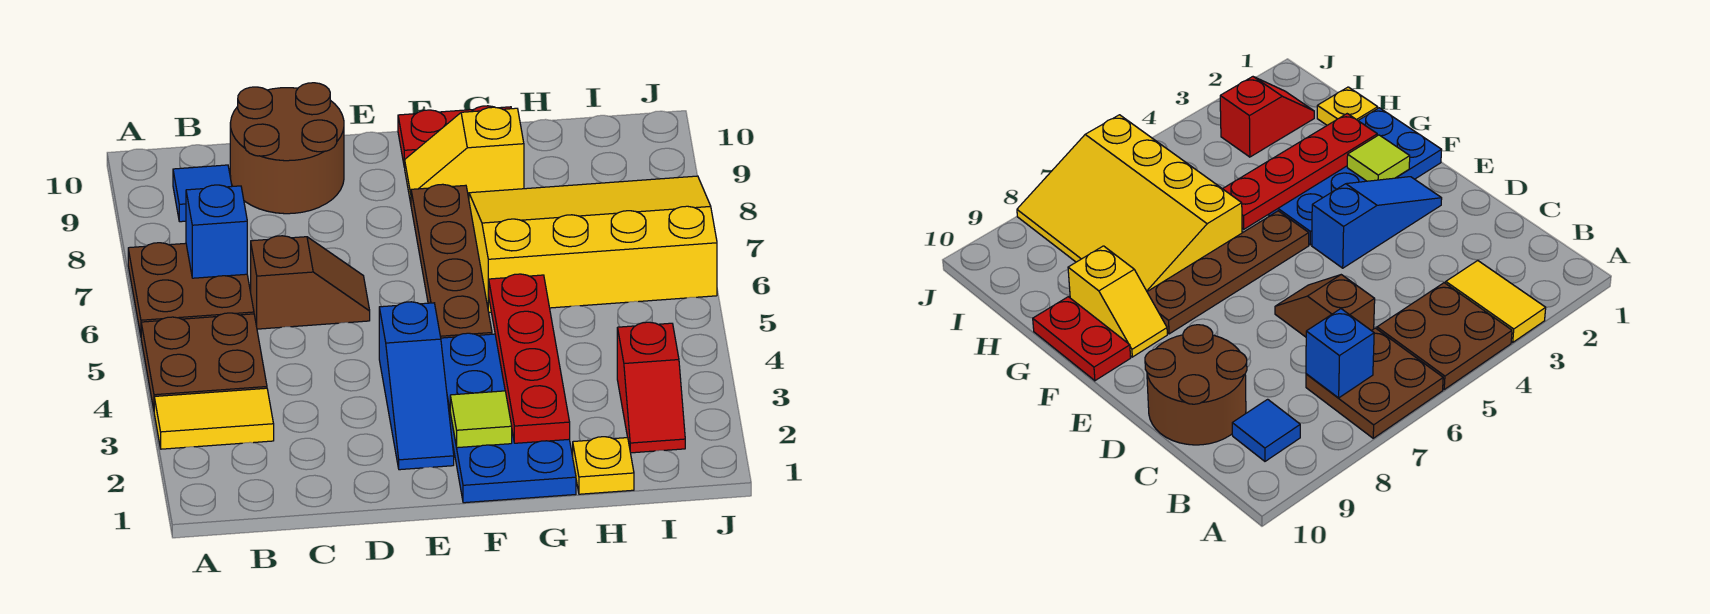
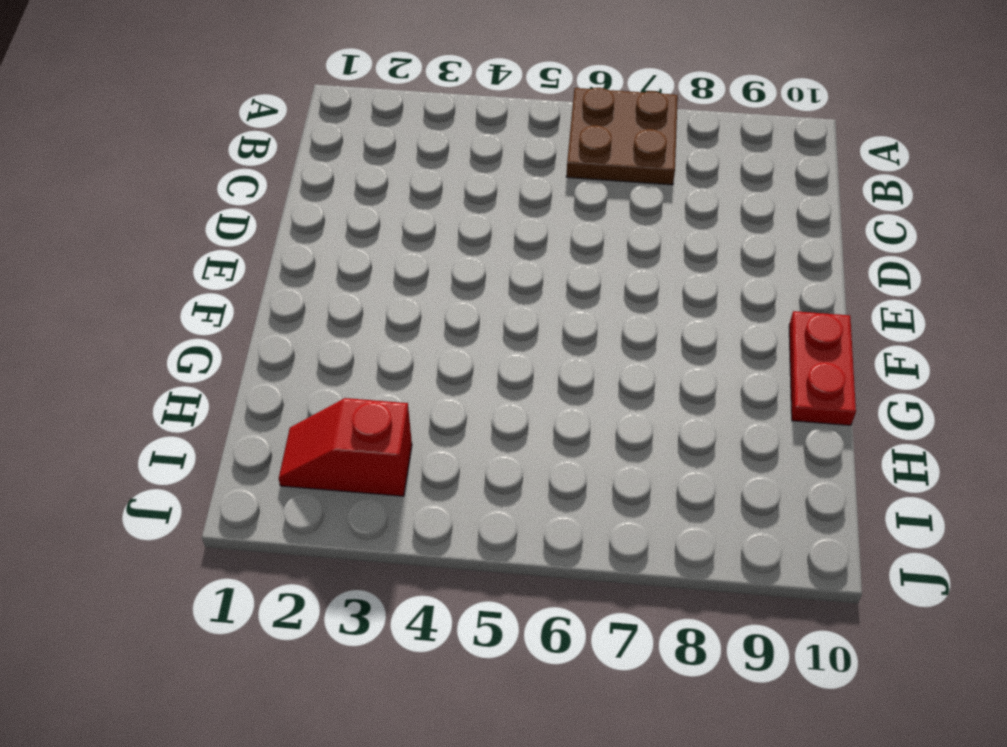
none -> yellow tile A3:B3 level 1
none -> brown plate A4:B5 level 1
none -> blue tile B9 level 1

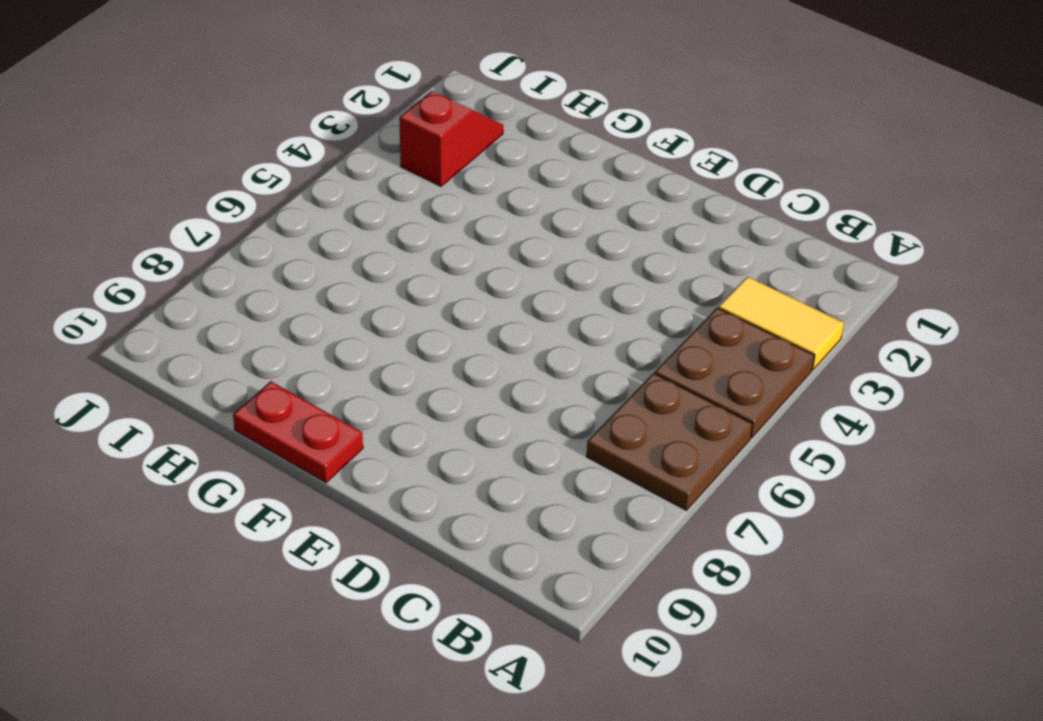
none -> blue tile B9 level 1
none -> brown slope C6:D6 level 1 top C
none -> brown round brick C9:D10 level 1

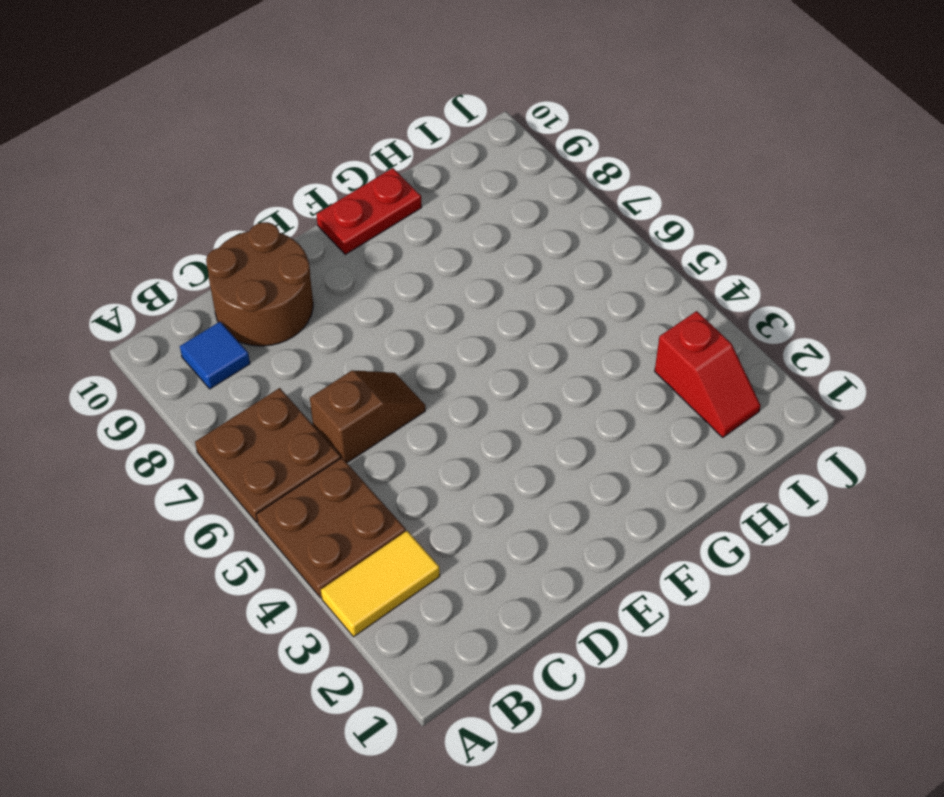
none -> blue slope E2:E4 level 1 top 4
none -> blue plate F1:G4 level 1
none -> brown plate F5:F8 level 1

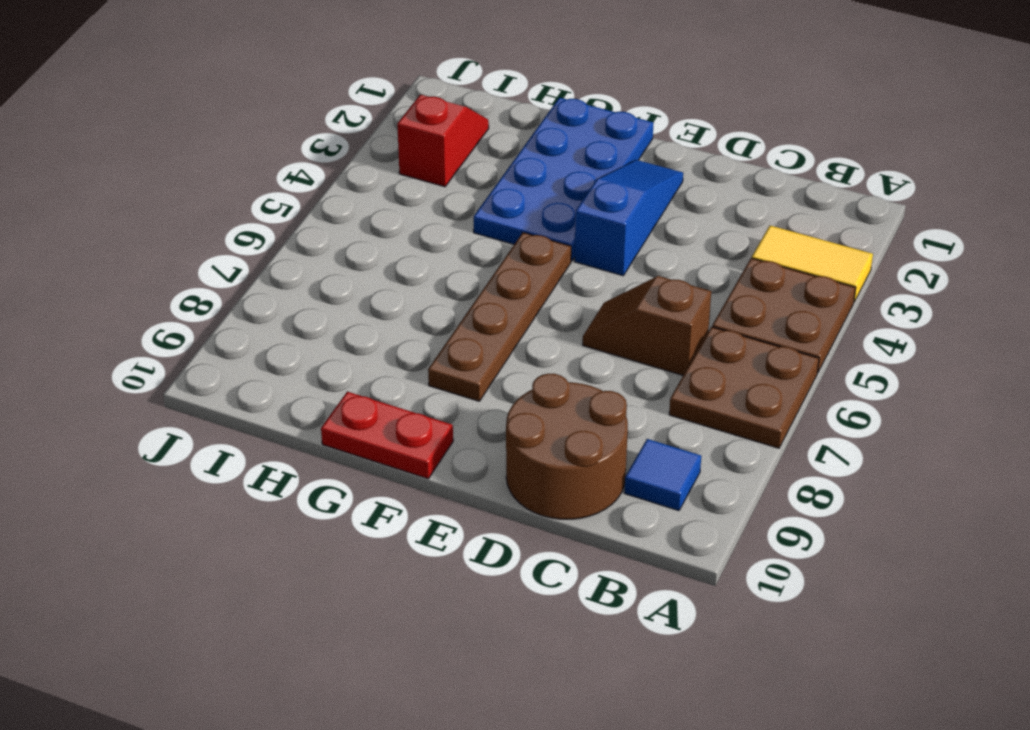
none -> yellow slope F9:G9 level 1 top G
none -> yellow slope G6:J8 level 1 top 6
none -> yellow plate H1 level 1

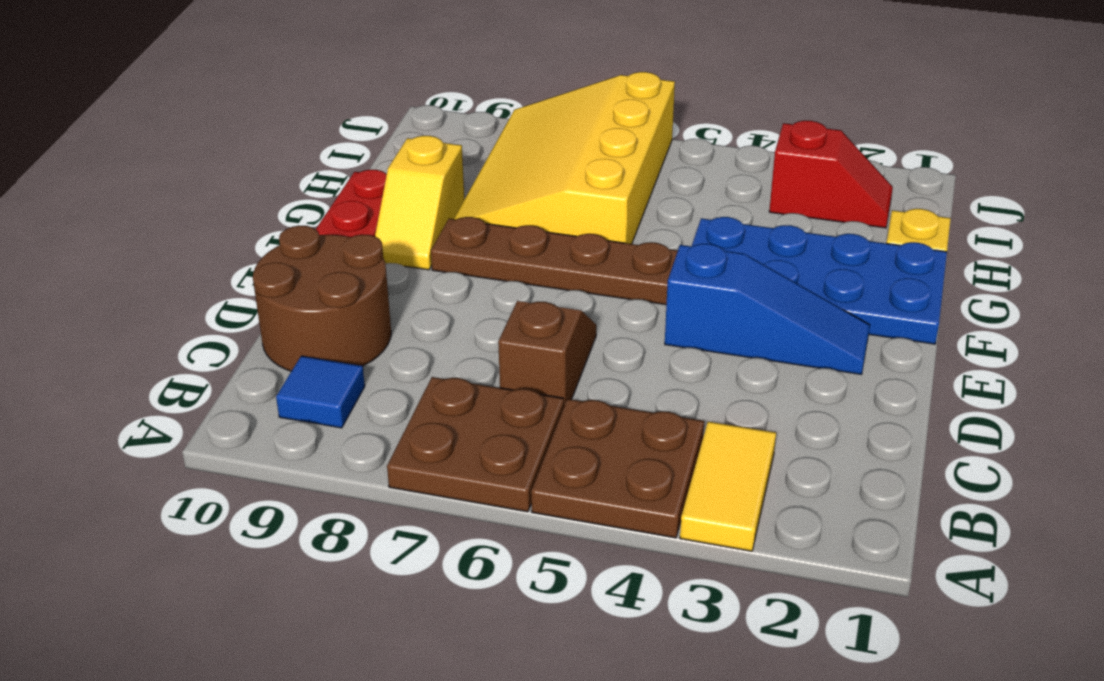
none -> blue brick B7 level 2
none -> lime tile F2 level 2
none -> red plate G2:G5 level 2

